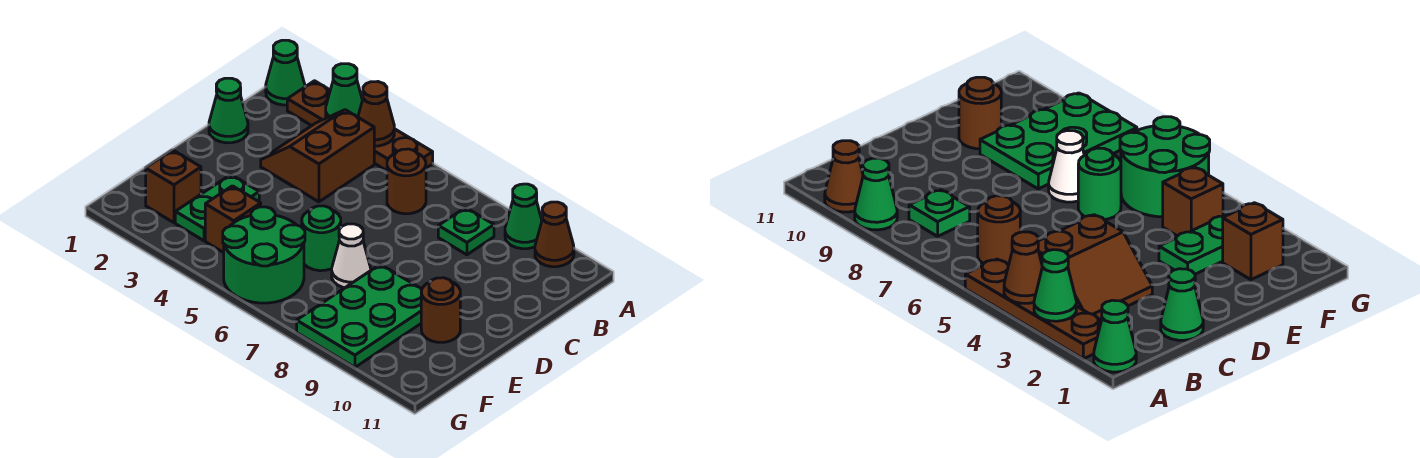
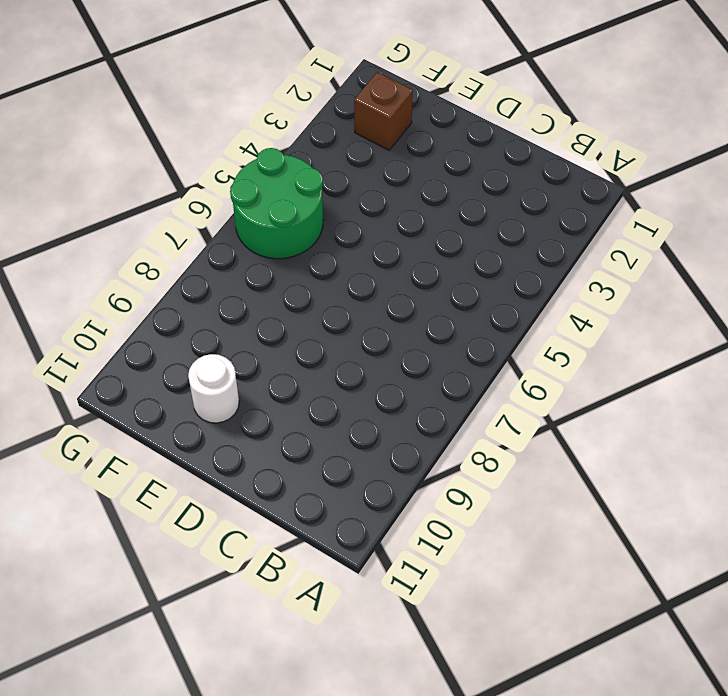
white round brick E10 level 1 -> brown round brick E10 level 1
none -> green cone A1 level 1
none -> brown plate A2:A5 level 1
none -> green cone A9 level 1

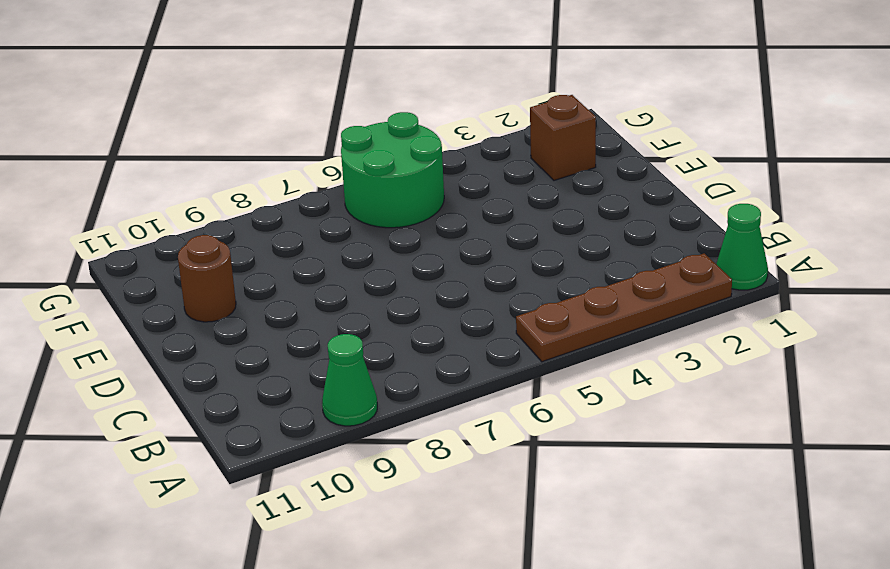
none -> brown cone A10 level 1
none -> brown slope B3:C4 level 1 top 4
none -> brown round brick B6 level 1

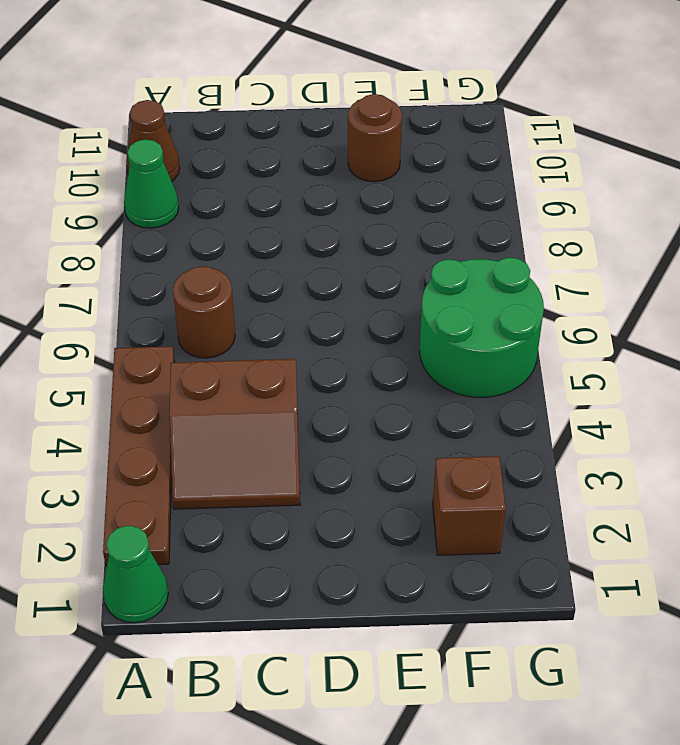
none -> green plate B8 level 1
none -> green cone C1 level 1
none -> green plate E3:F3 level 1

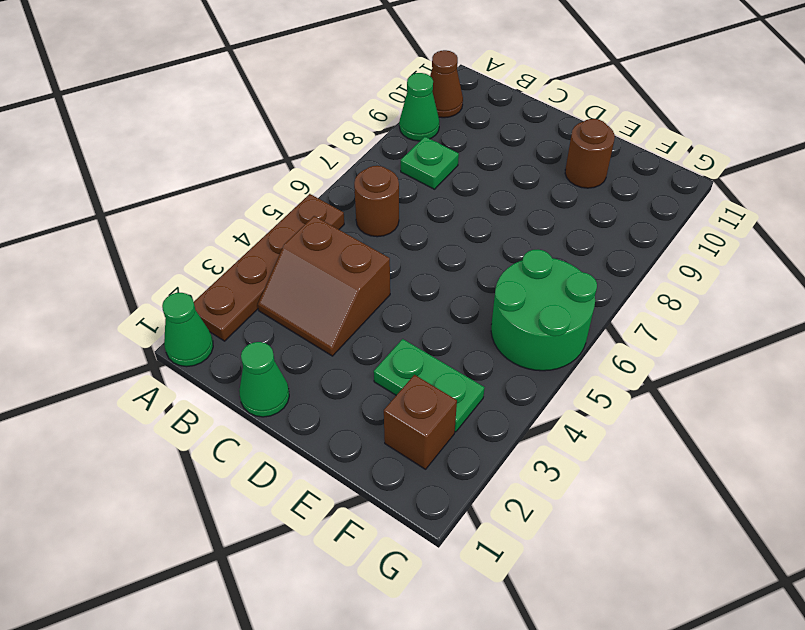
none -> green round brick E6 level 1
none -> white cone E7 level 1
none -> green plate E8:G9 level 1

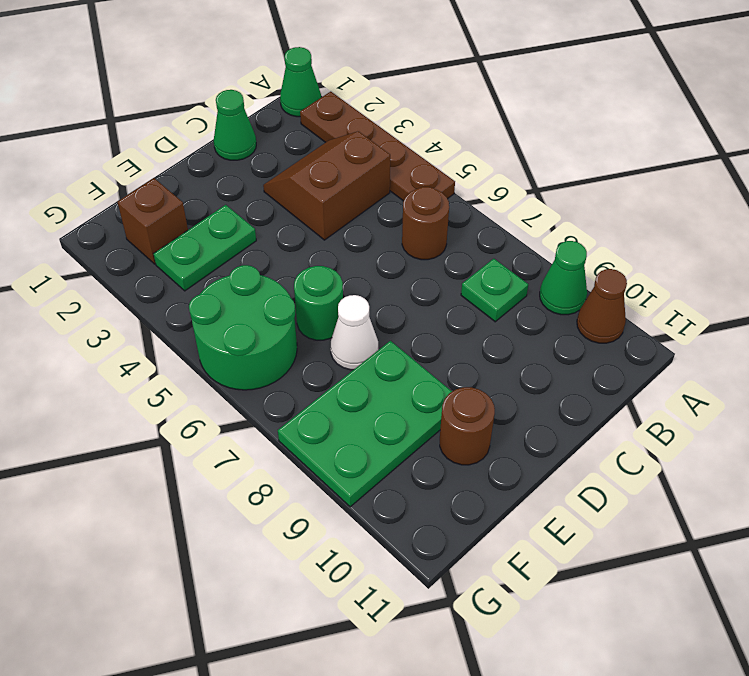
none -> brown brick F4 level 1
none -> green cone A3 level 2
none -> brown cone A4 level 2

